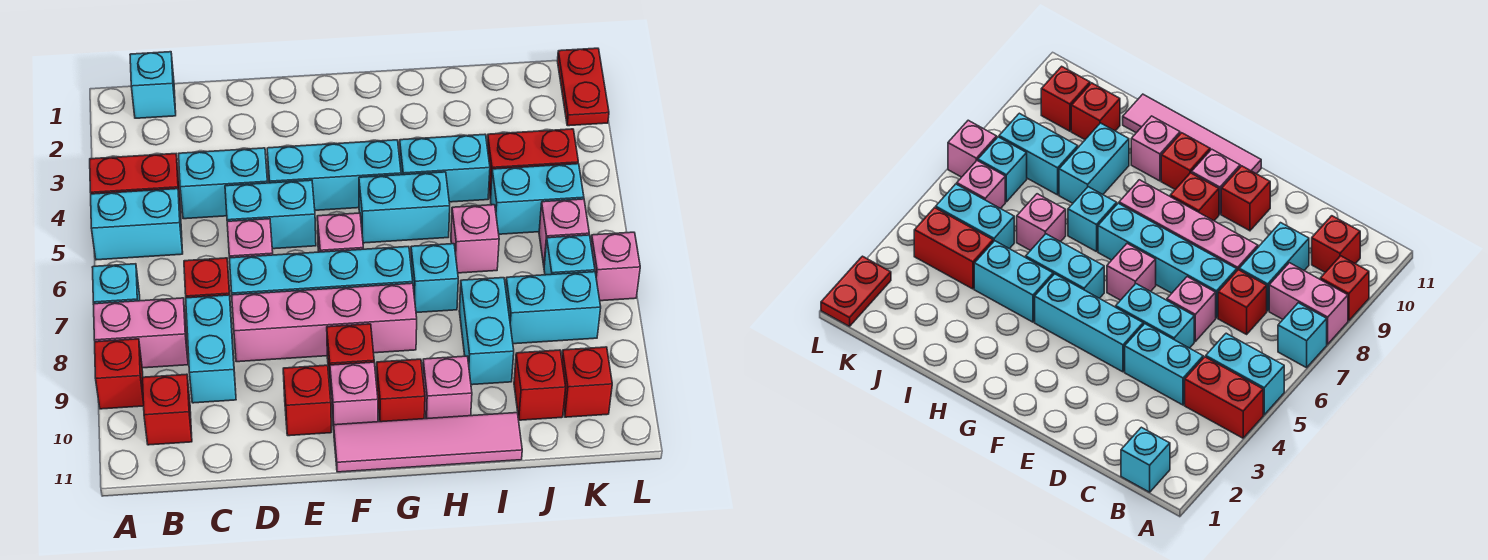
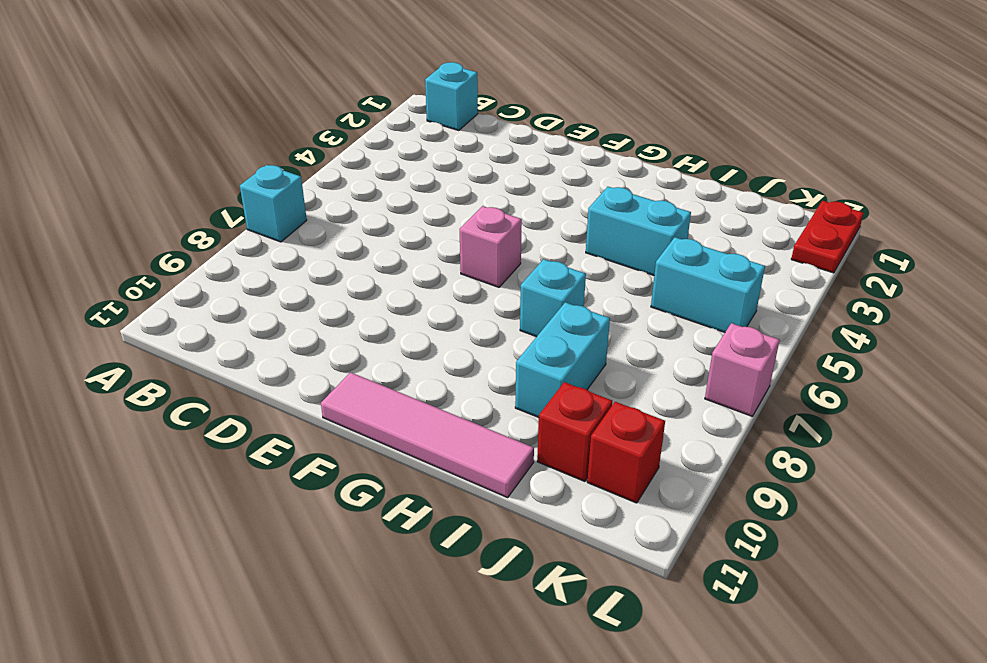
none -> red brick A4:B4 level 1
none -> cyan brick A5:B5 level 1
none -> pink brick A8:B8 level 1
none -> red brick A9 level 1

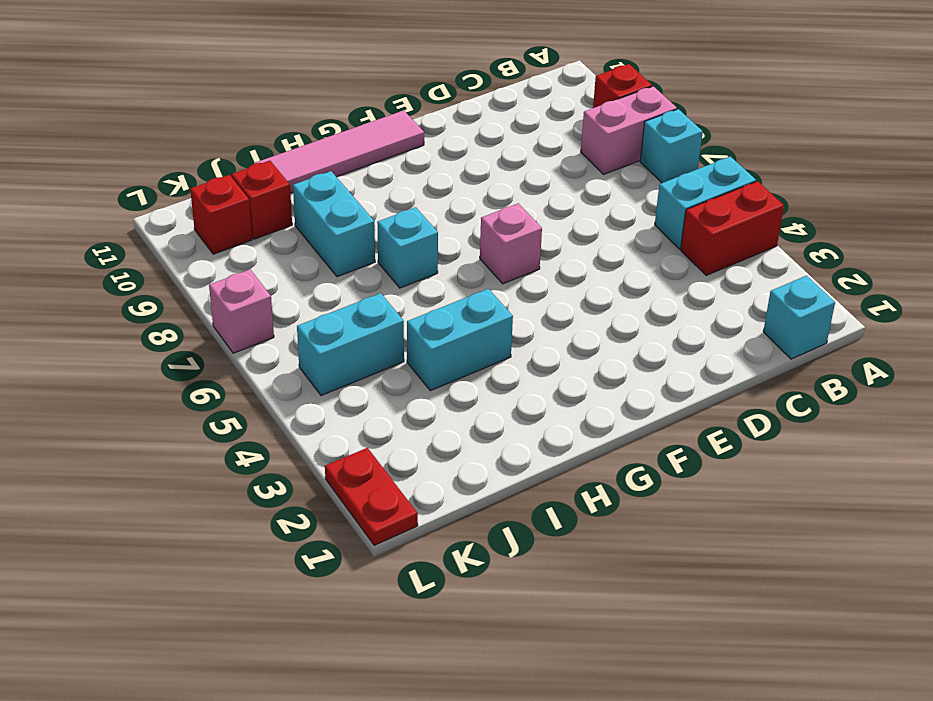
none -> red brick B10 level 1
none -> cyan brick C4:D4 level 1
none -> red brick C7 level 1
none -> cyan brick C8:C9 level 1

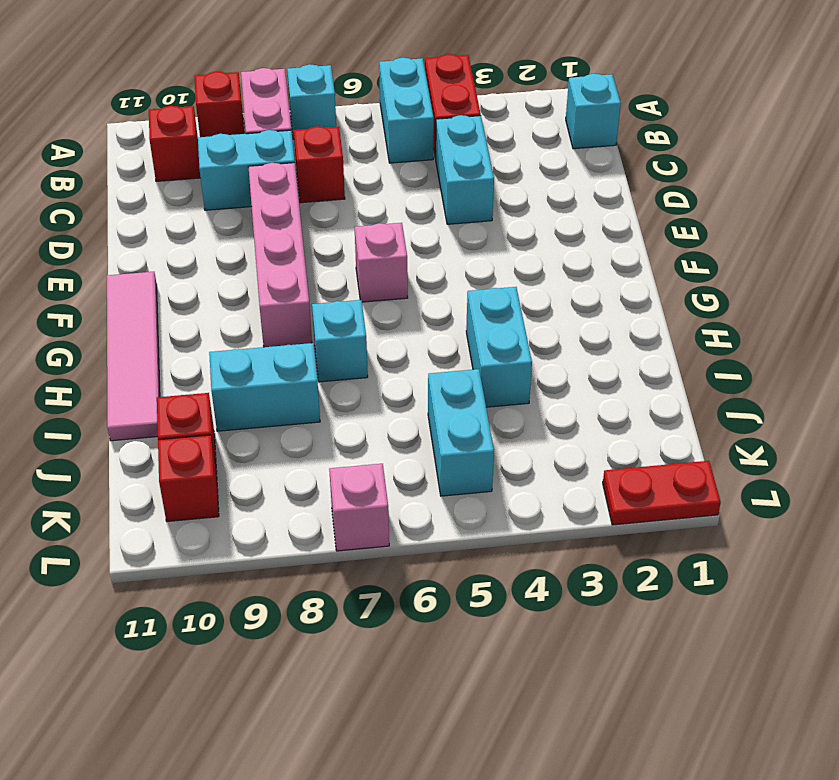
none -> cyan brick D5:E5 level 1
none -> pink brick D6 level 1
none -> cyan brick D7:G7 level 1
none -> cyan brick E4:G4 level 1

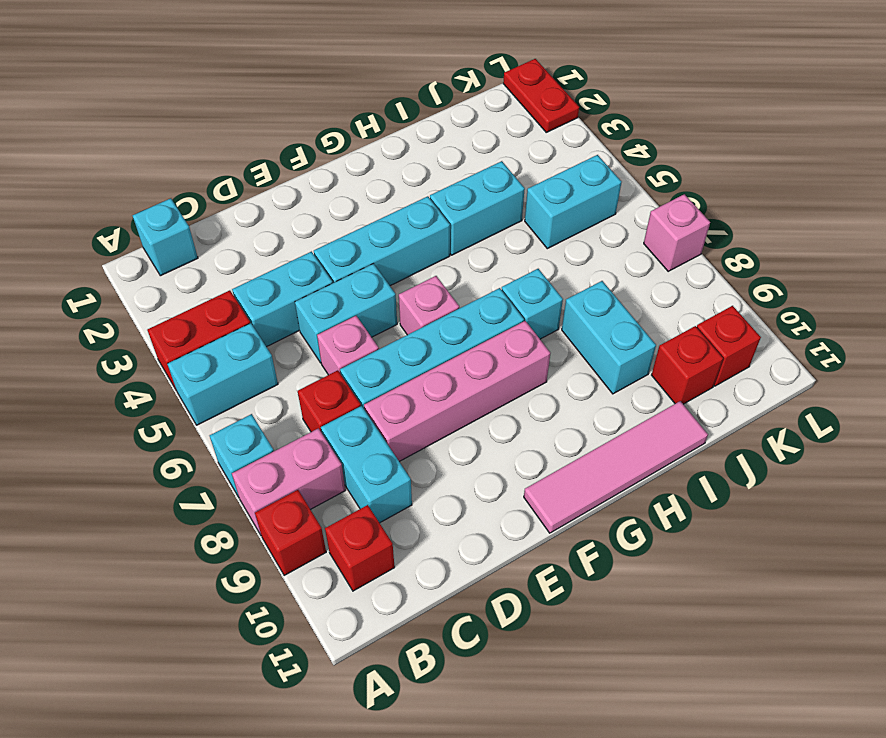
none -> red brick E10 level 1
none -> red brick F9 level 1
none -> pink brick F10 level 1
none -> cyan brick G5:H5 level 1

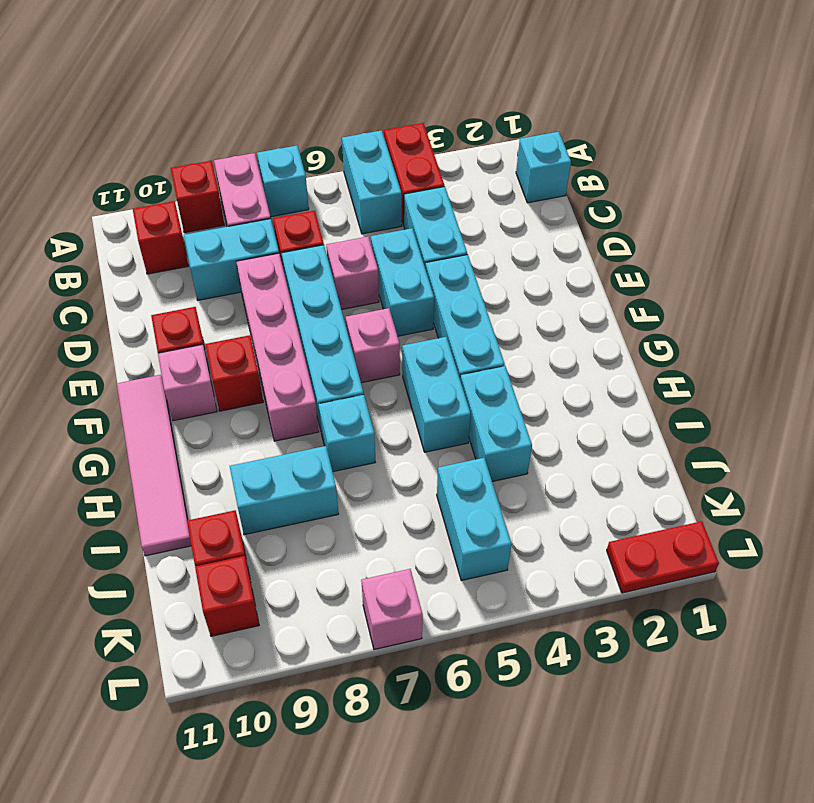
none -> red brick G10 level 1
none -> pink brick H10 level 1
none -> pink brick I6 level 1
none -> red brick J4:K4 level 1

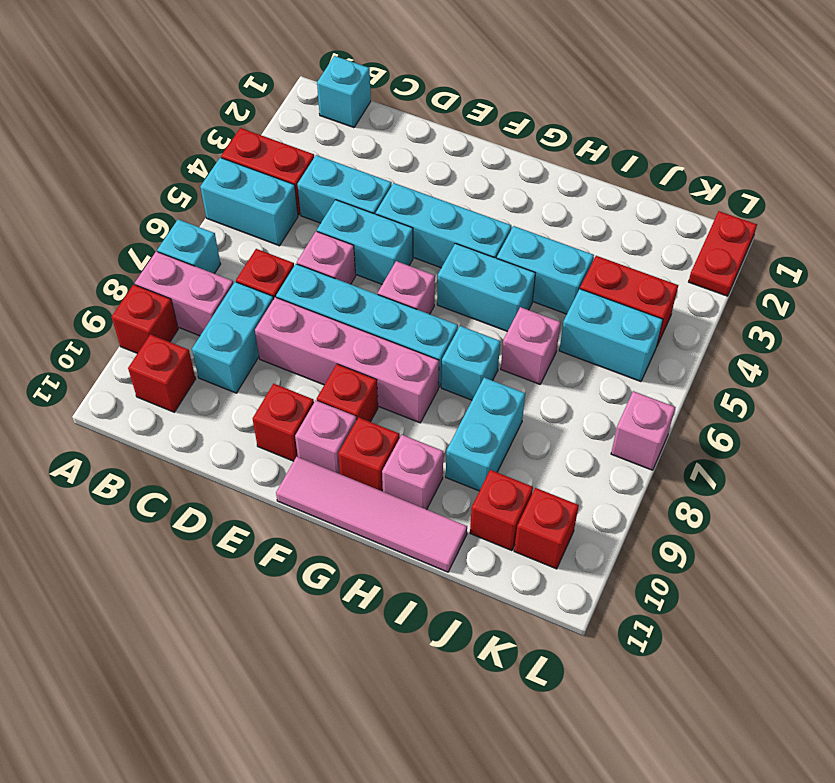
none -> cyan brick J8:K8 level 1
none -> pink brick K6 level 1
none -> cyan brick K7 level 1

